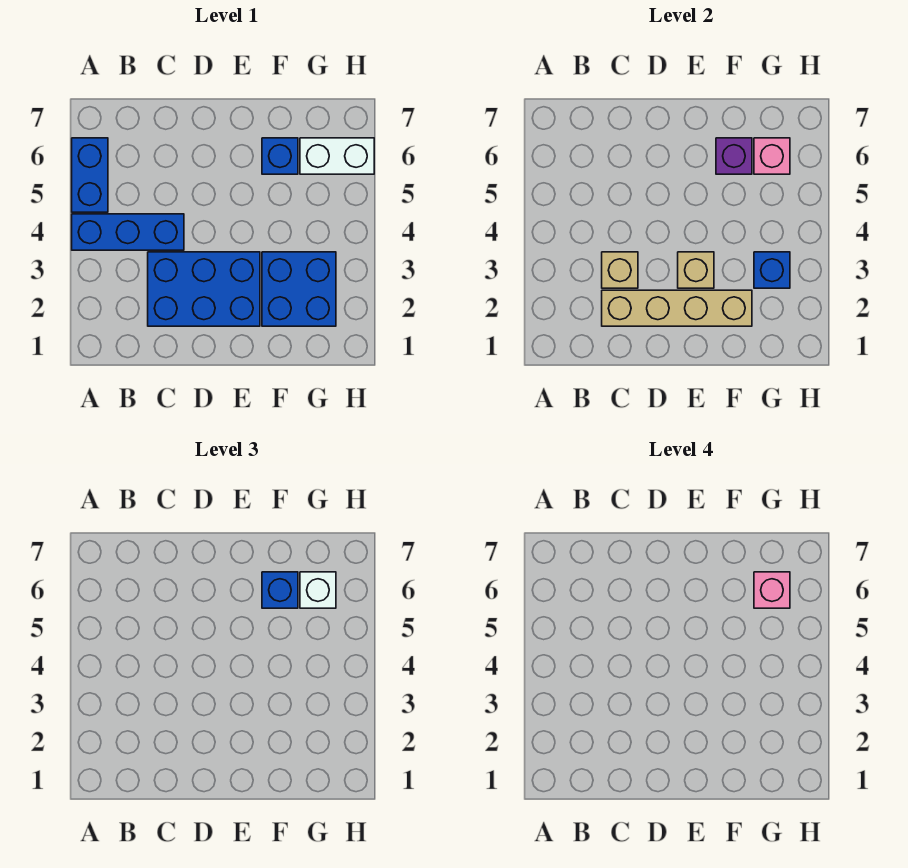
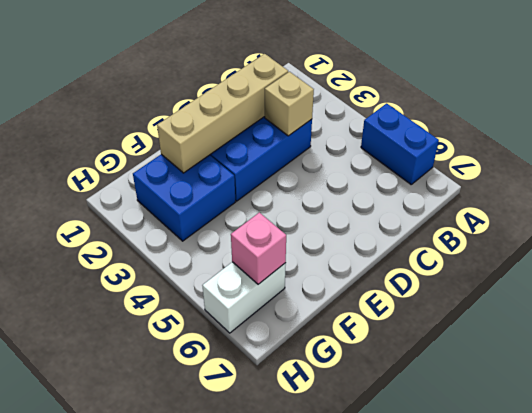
none -> blue brick A4:C4 level 1
none -> blue brick F6 level 1
none -> tan brick E3 level 2

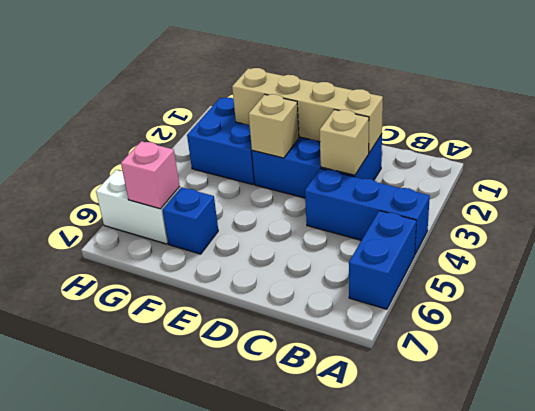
none -> purple brick F6 level 2
none -> blue brick G3 level 2
none -> blue brick F6 level 3

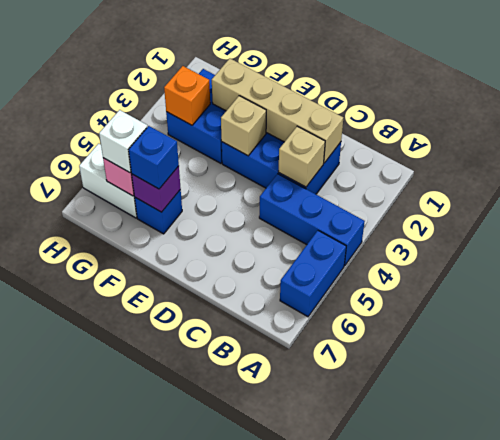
orange brick G3 level 2 -> blue brick G3 level 2
none -> pink brick G6 level 4

